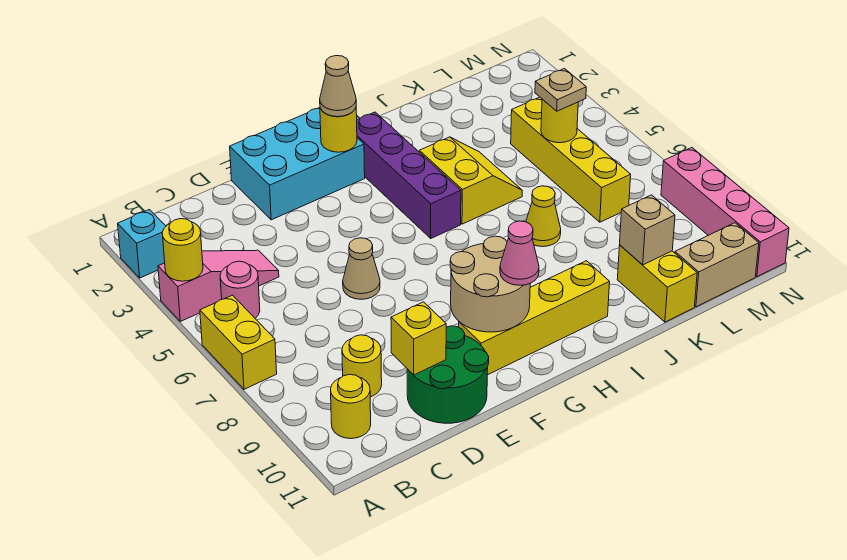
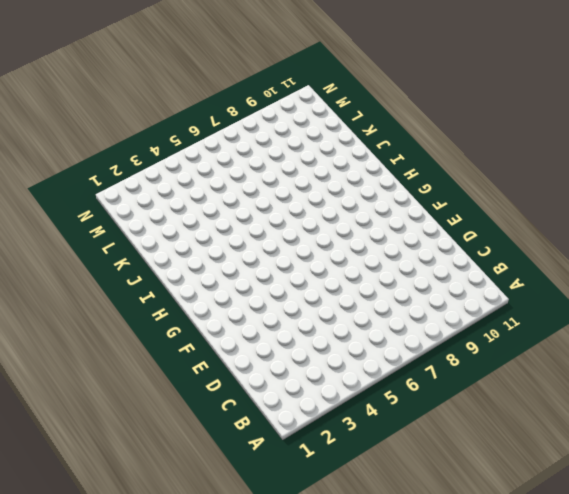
none -> cyan brick A2 level 1
none -> pink slope A4:C4 level 1 top A
none -> yellow brick A6:A7 level 1

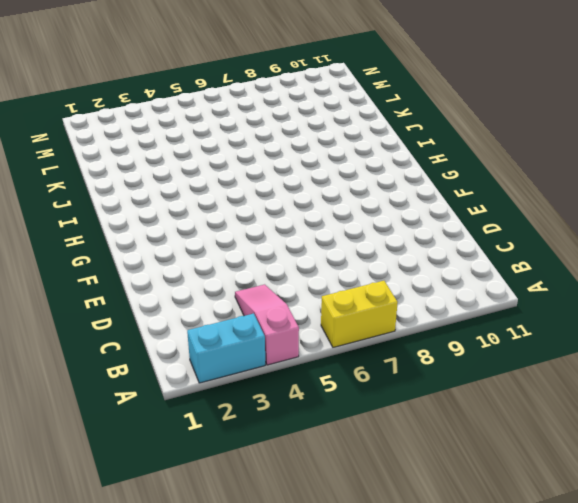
cyan brick A2:A3 level 1 -> cyan brick A2 level 1
none -> pink round brick B5 level 1
none -> yellow round brick B10 level 1
none -> yellow round brick C9 level 1

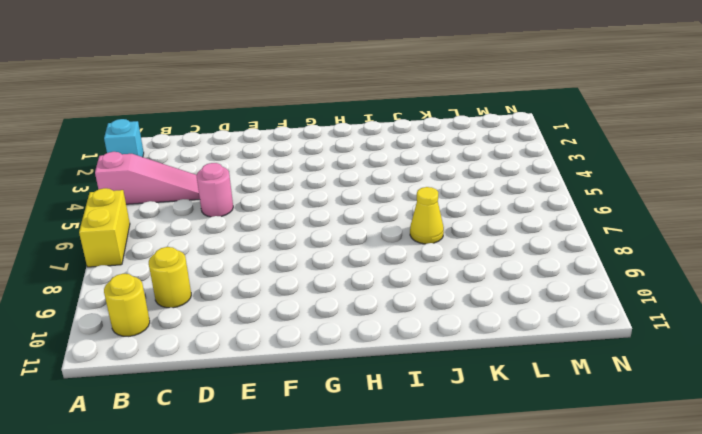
pink round brick D5 level 1 -> pink round brick B5 level 1
none -> green round brick D10:E11 level 1
none -> cyan brick E1:G2 level 1
none -> tan cone E6 level 1

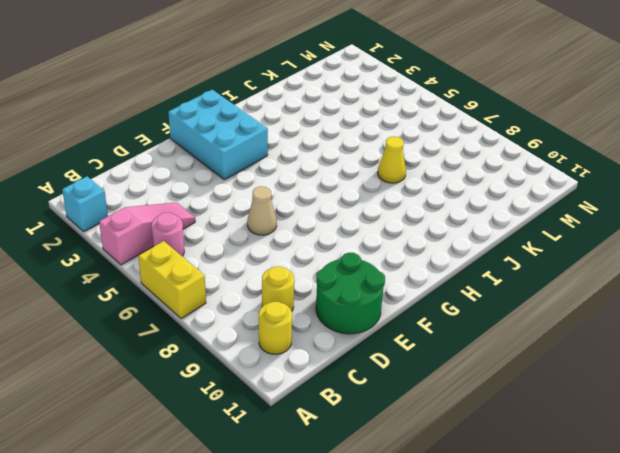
cyan brick F1:G3 level 1 -> cyan brick E1:G2 level 1
none -> yellow brick F10:I10 level 1
none -> purple brick H2:H5 level 1
none -> yellow slope I4:J5 level 1 top I

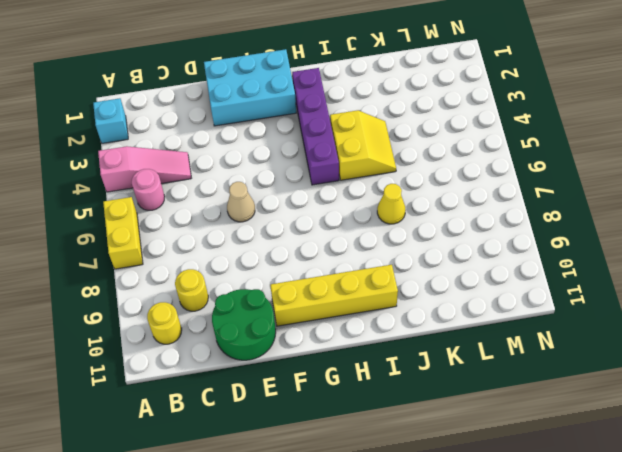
none -> yellow brick K10:K11 level 1
none -> yellow brick L4:L7 level 1
none -> tan brick L11:M11 level 1

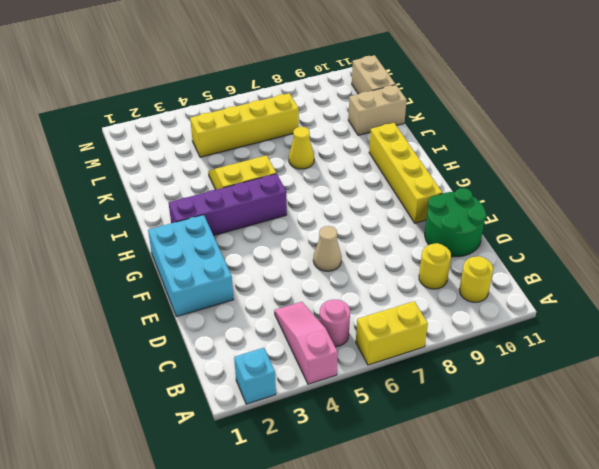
tan brick K10:K11 level 1 -> yellow brick K10:K11 level 1
none -> pink brick N8:N11 level 1
none -> yellow round brick A4 level 2
none -> yellow brick D10 level 2

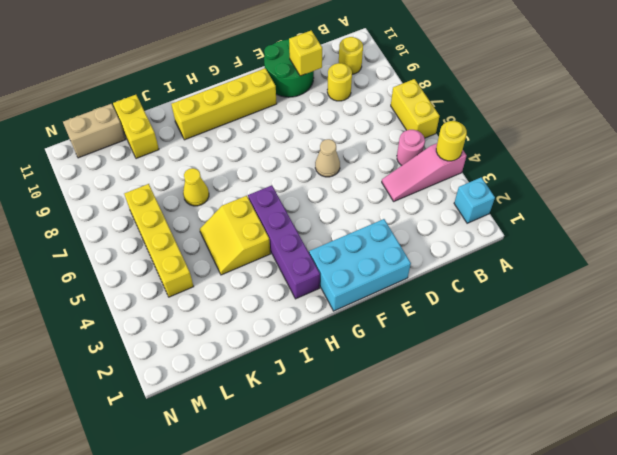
none -> pink brick N8:N11 level 1
none -> tan round brick F9:G10 level 2
none -> yellow round brick G2 level 2

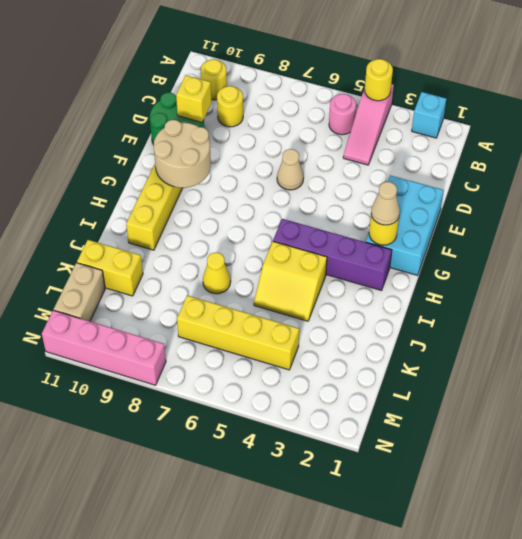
none -> yellow brick A6:A7 level 1
none -> tan brick K10 level 2
none -> yellow round brick L5 level 2

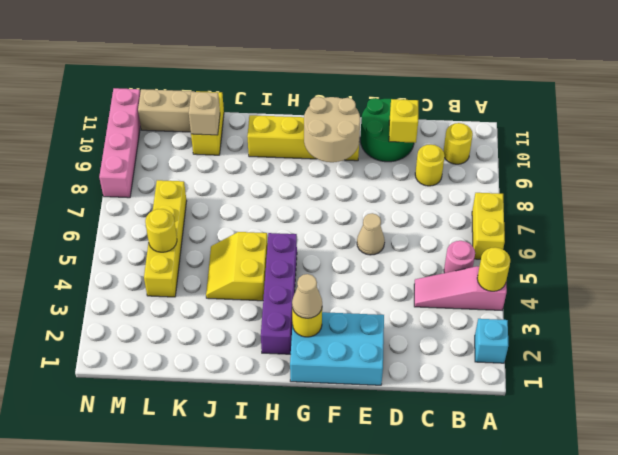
none -> yellow cone J7 level 1
none -> pink cone G10 level 3
none -> tan plate L5 level 3

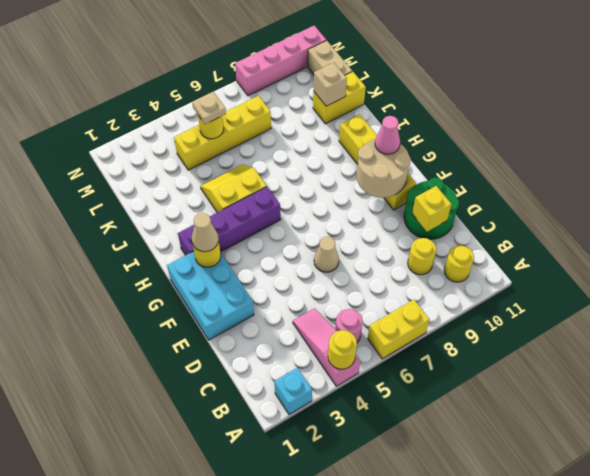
none -> yellow cone J7 level 1

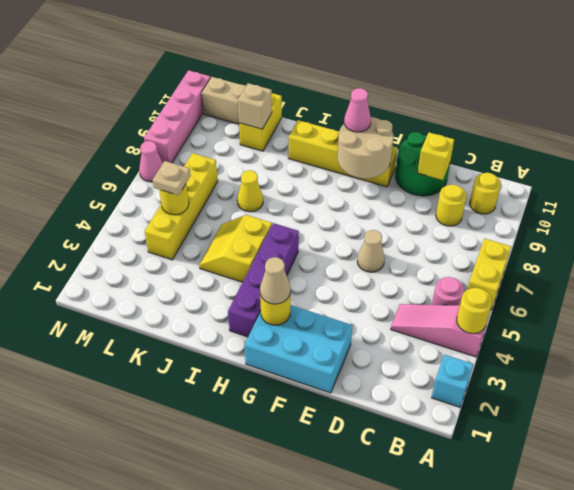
pink cone N7 level 1 -> none

